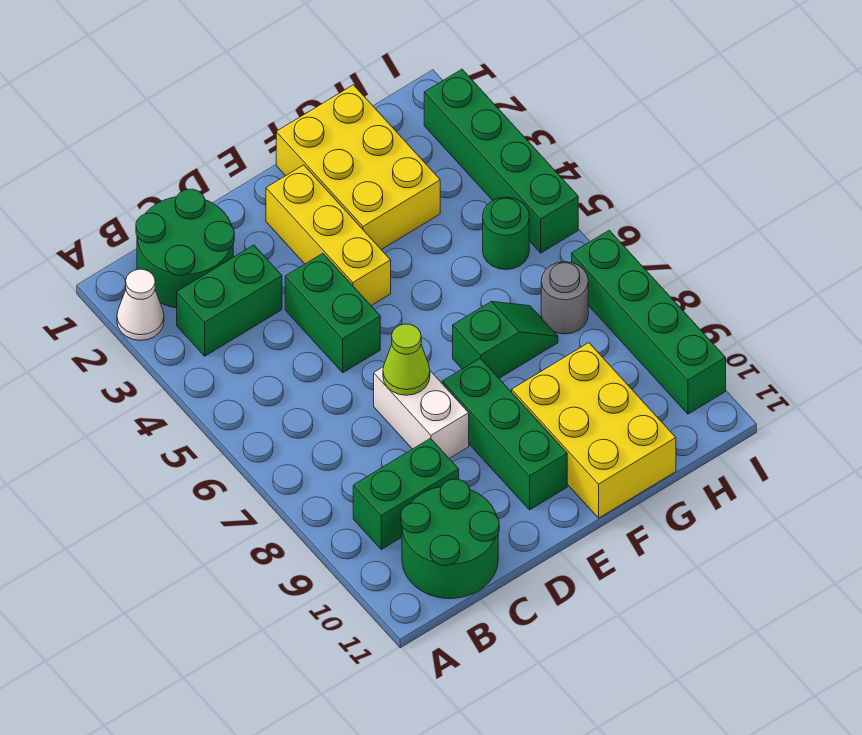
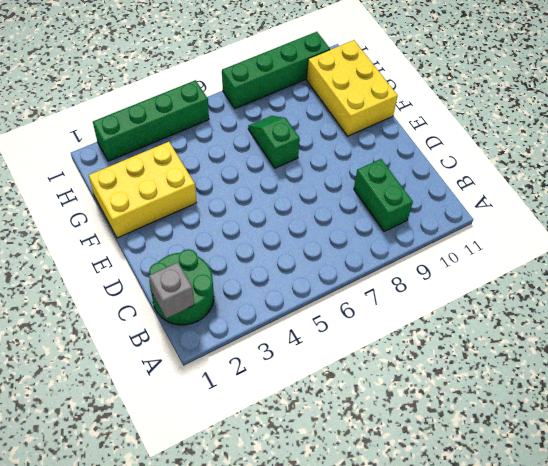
grey brick B1 level 2 -> none
yellow brick F10:H11 level 1 -> yellow brick F9:G11 level 1
none -> white cone A2 level 1
none -> green brick B3:C3 level 1
none -> green round brick B10:C11 level 1

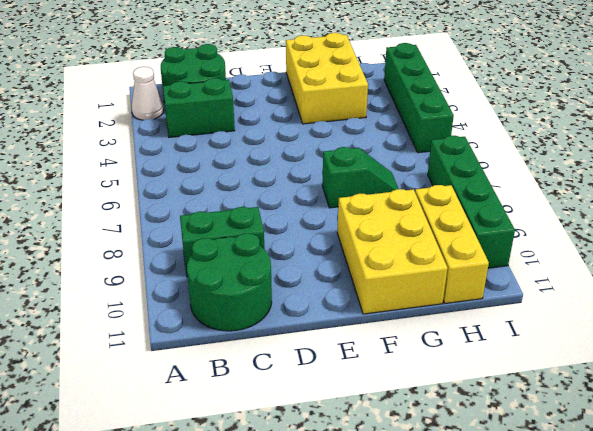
yellow brick H9:H11 level 1 -> yellow brick E2:E4 level 1
none -> green brick D4:D5 level 1
none -> white brick D7:D8 level 1
none -> green brick E8:E10 level 1

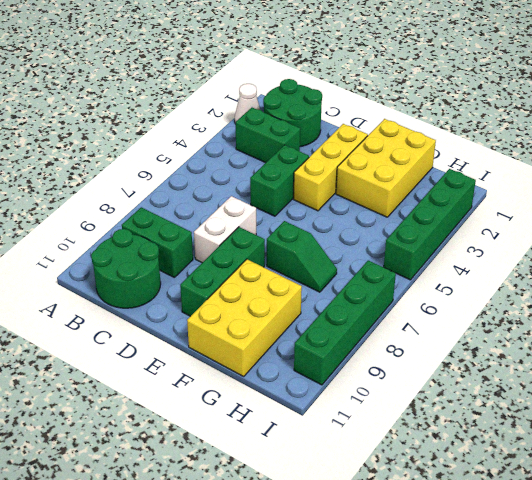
none -> green round brick H5 level 1
none -> grey round brick H7 level 1
none -> lime cone D7 level 2

